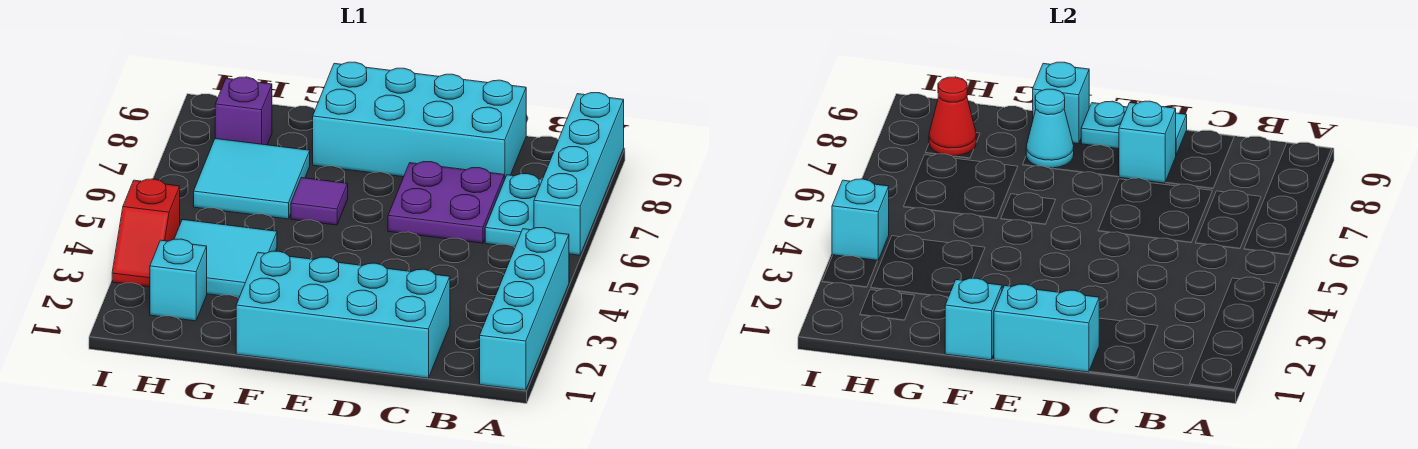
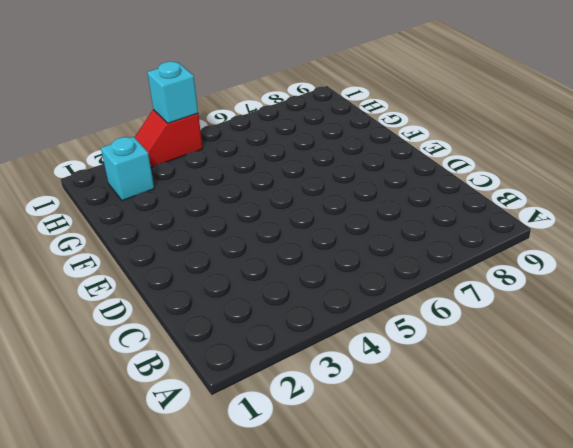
none -> cyan brick A1:A4 level 1
none -> cyan brick A6:A9 level 1
none -> cyan plate B6:B7 level 1

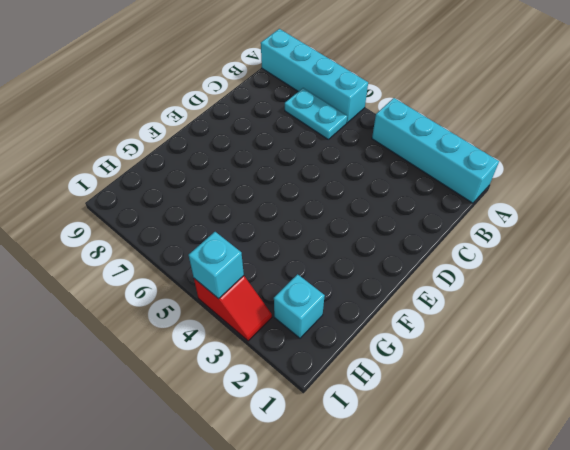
none -> cyan brick C1:F2 level 1
none -> purple plate C6:D7 level 1
none -> cyan brick C8:F9 level 1

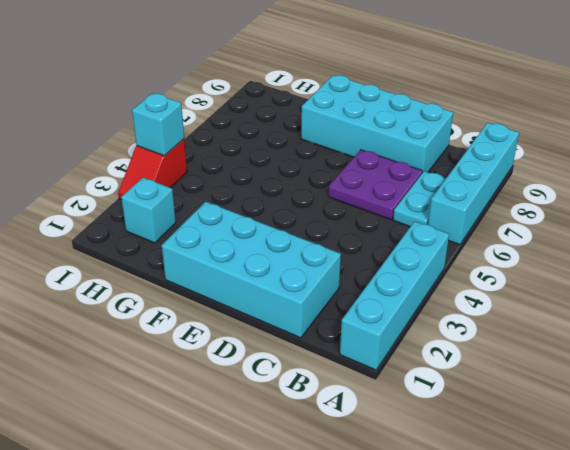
none -> purple tile F6 level 1
none -> cyan tile G3:H4 level 1
none -> cyan tile G6:H7 level 1

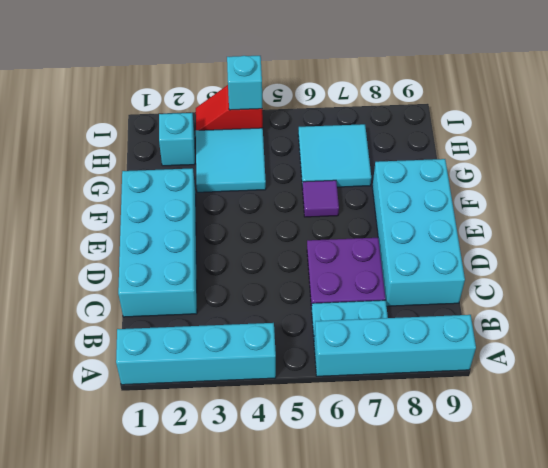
none -> purple brick H8 level 1
none -> cyan brick D1:E1 level 2
none -> cyan brick D8 level 2

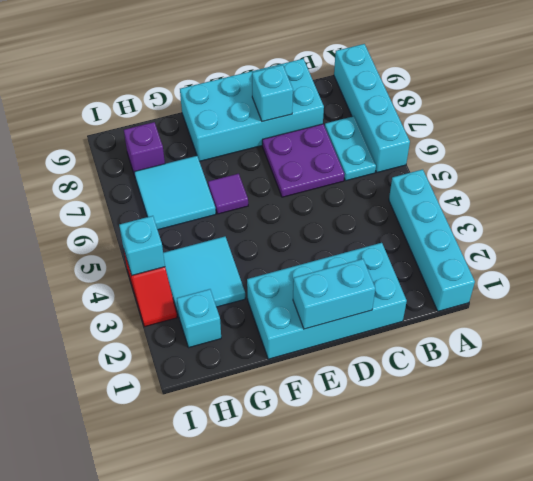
none -> cyan plate D9:E9 level 2
none -> cyan brick F1 level 2
none -> cyan cone F8 level 2

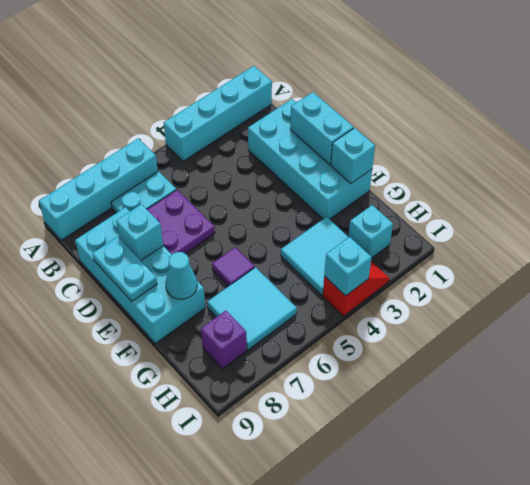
none -> cyan brick F9 level 2
none -> red cone H8 level 2

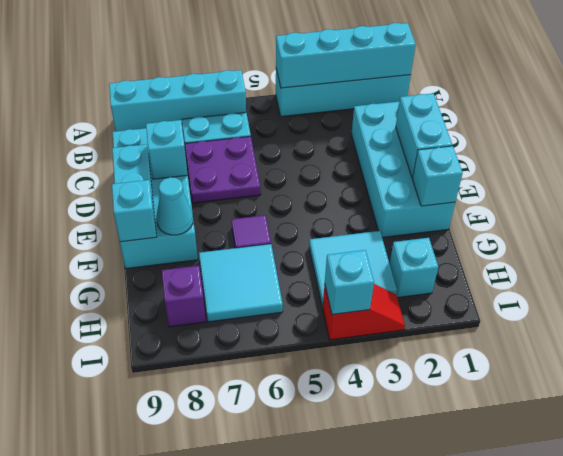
cyan brick A1:A4 level 2 -> none
none -> red cone H8 level 2

